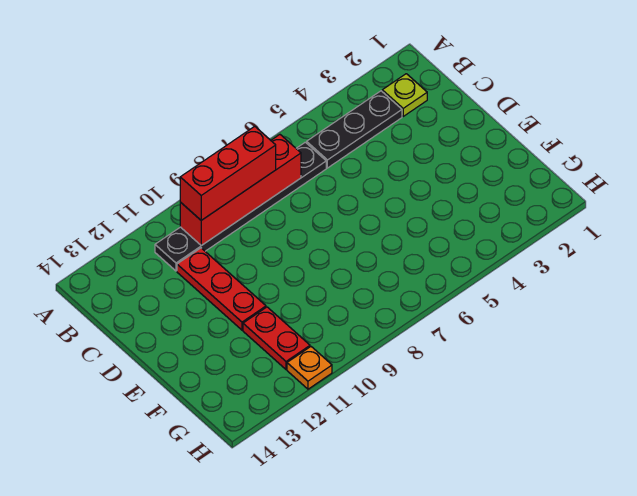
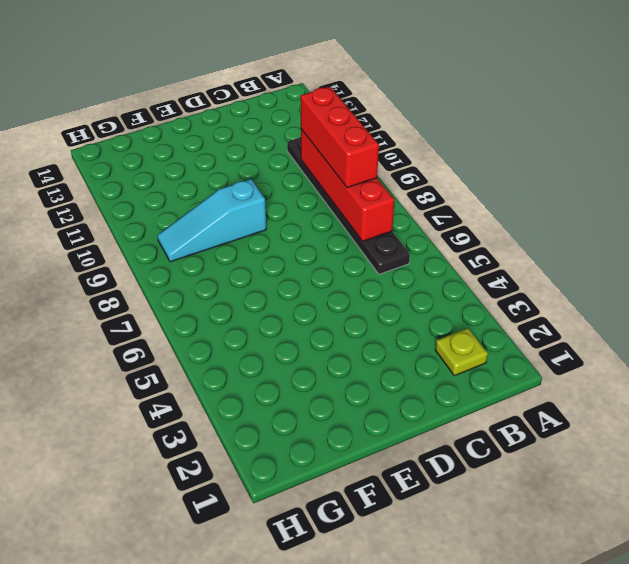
cyan slope E9:G9 level 1 top E -> none
none -> black plate B3:B5 level 1
none -> red plate C11:E11 level 1

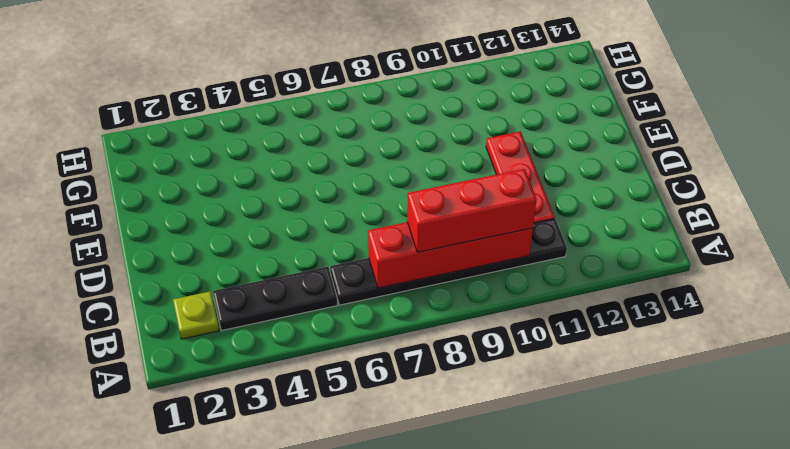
none -> red plate F11:G11 level 1
none -> orange plate H11 level 1

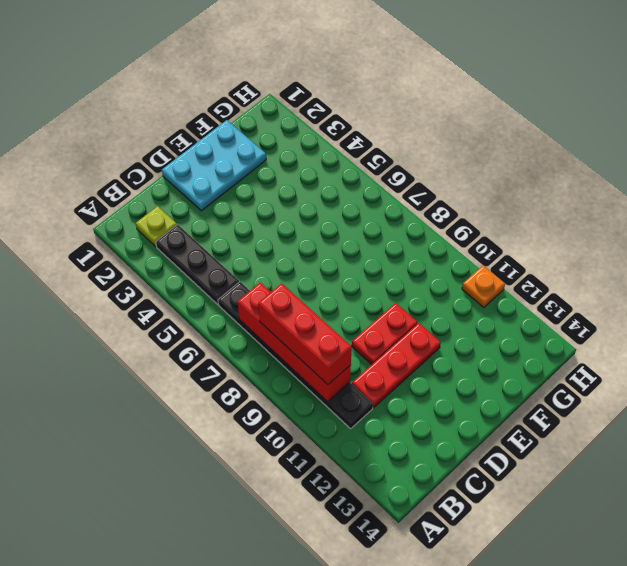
cyan plate D1:F2 level 1 -> none
red plate D10:E10 level 1 -> red plate F11:G11 level 1

